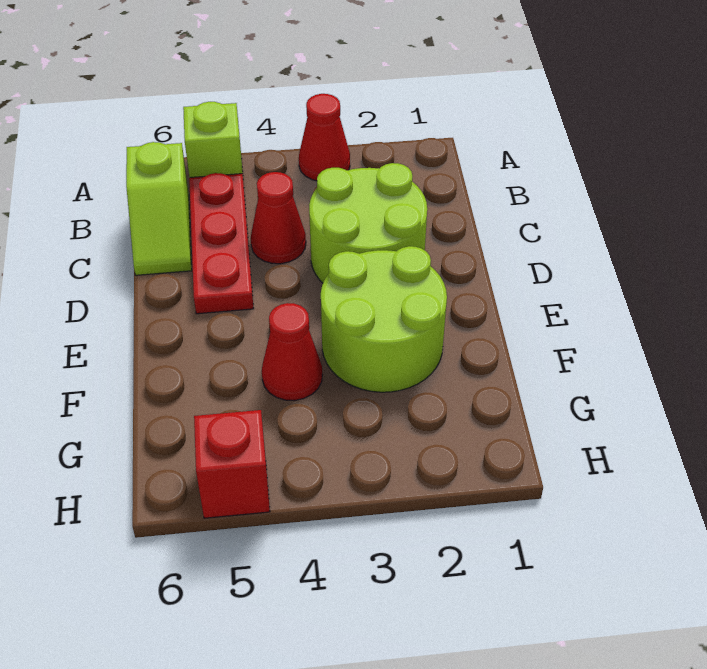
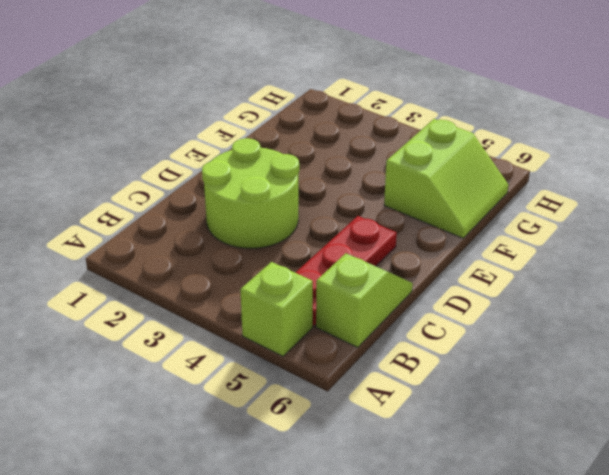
lime slope F5:G6 level 1 top 5 -> none
none -> red cone A3 level 1
none -> red cone C4 level 1

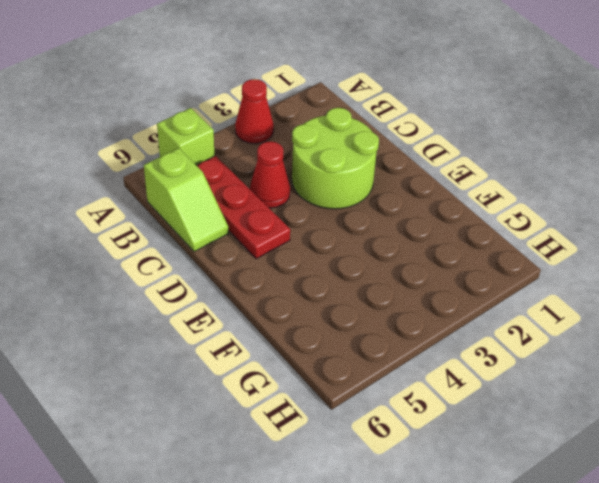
none -> lime round brick E2:F3 level 1
none -> red cone F4 level 1

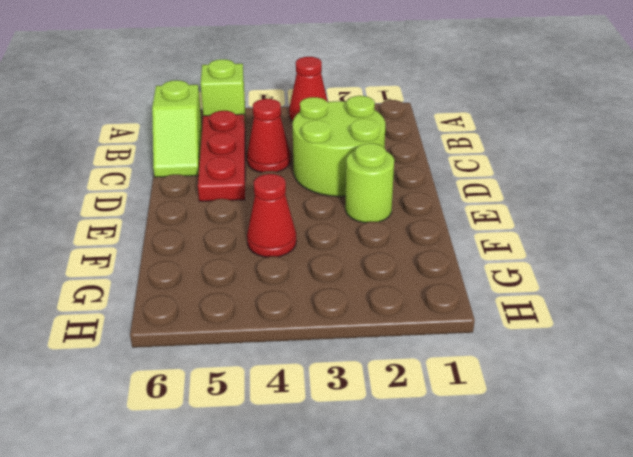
lime round brick E2 level 1 -> lime round brick E2:F3 level 1
none -> red brick H5 level 1

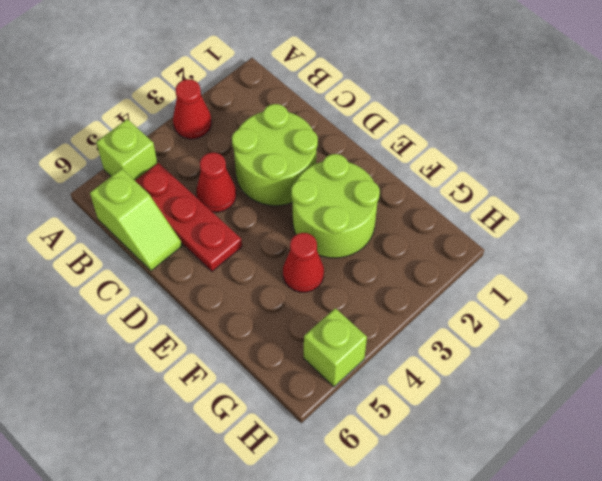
lime brick H5 level 1 -> red brick H5 level 1

